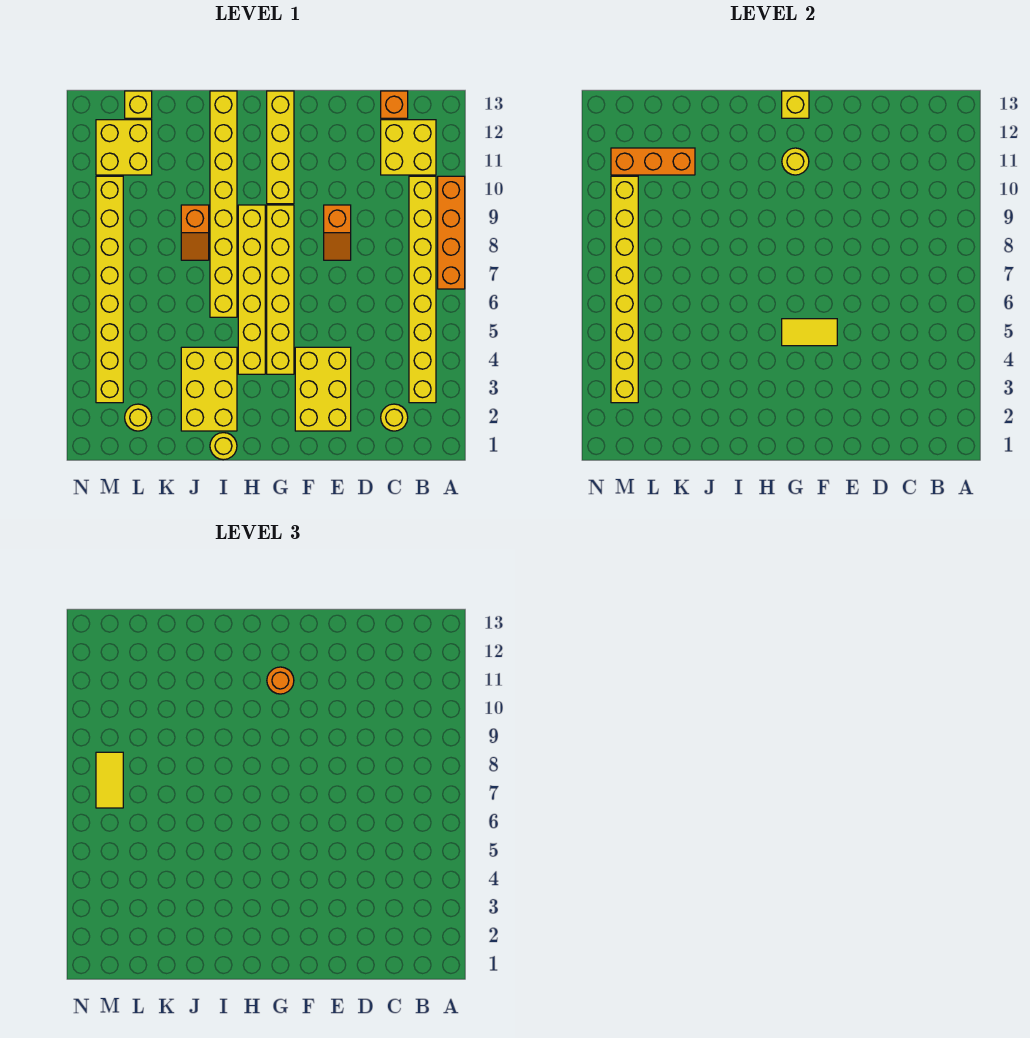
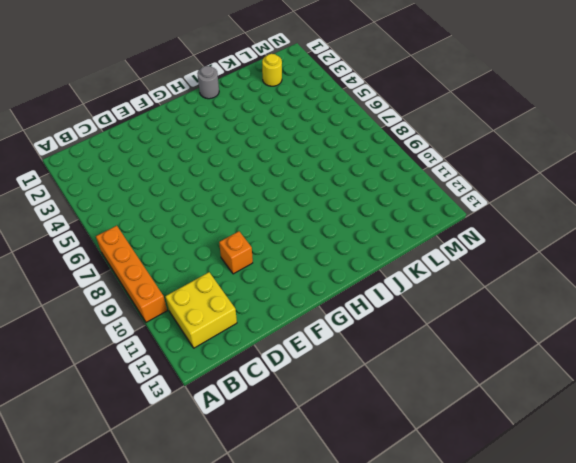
orange brick E10 level 1 -> orange brick C13 level 1
grey round brick I1 level 1 -> yellow round brick I1 level 1
none -> yellow brick B3:B10 level 1
none -> yellow round brick C2 level 1
none -> yellow brick E2:F4 level 1

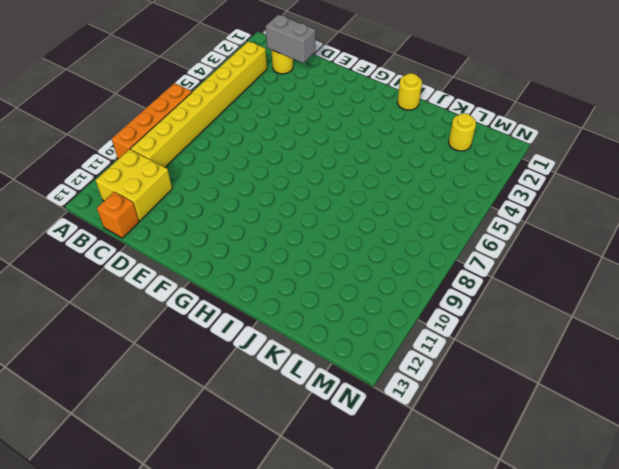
grey brick C2:D2 level 2 -> none
none -> yellow brick E2:F4 level 1
none -> orange slope E8:E9 level 1 top 9
none -> yellow brick G4:G9 level 1

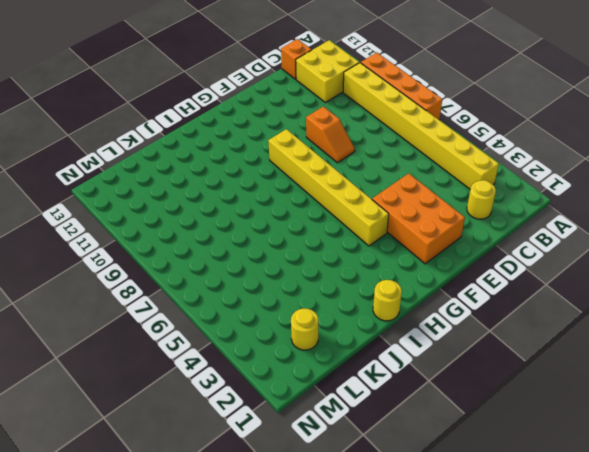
orange brick E2:F4 level 1 -> yellow brick E2:F4 level 1
none -> yellow brick G10:G13 level 1
none -> yellow brick H4:H9 level 1
none -> yellow brick I2:J4 level 1

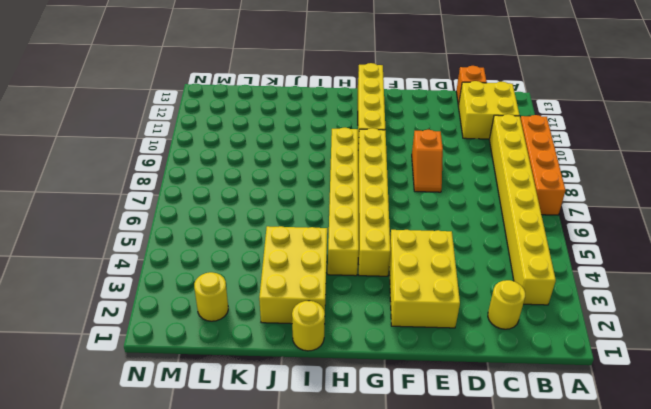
none -> yellow brick I6:I13 level 1
none -> orange slope J8:J9 level 1 top 9
none -> yellow brick L11:M12 level 1

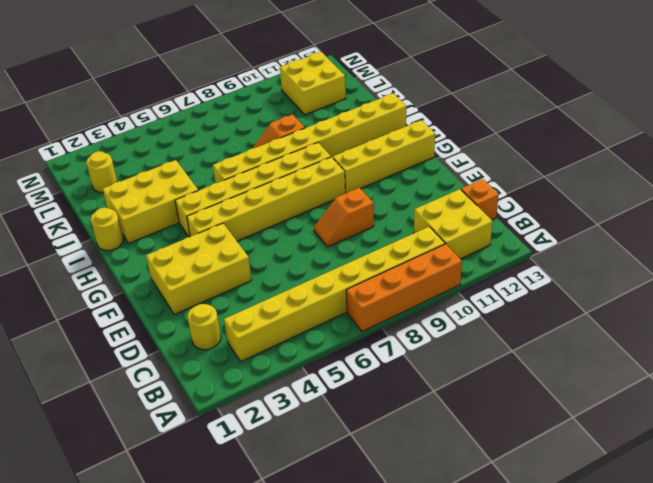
none -> yellow brick L13 level 1
none -> yellow brick M3:M10 level 1
none -> yellow tile F5:G5 level 2

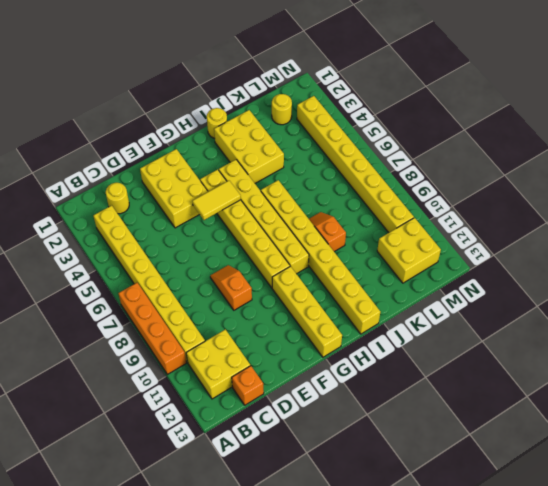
none -> yellow brick L13 level 1
none -> yellow round brick G11 level 2
none -> yellow brick G13 level 2

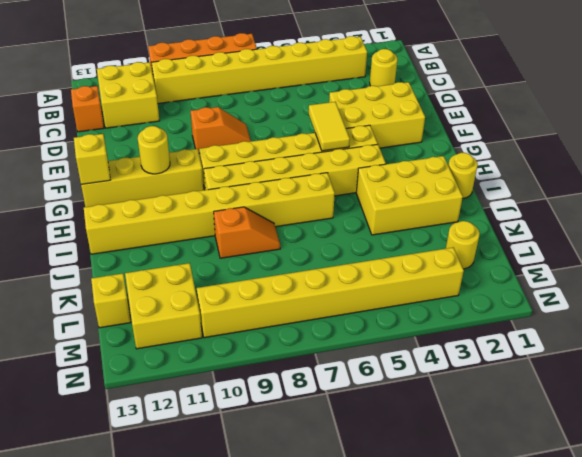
none -> orange brick K11:M11 level 2
none -> yellow brick M3:M10 level 2
none -> orange round brick G11 level 3

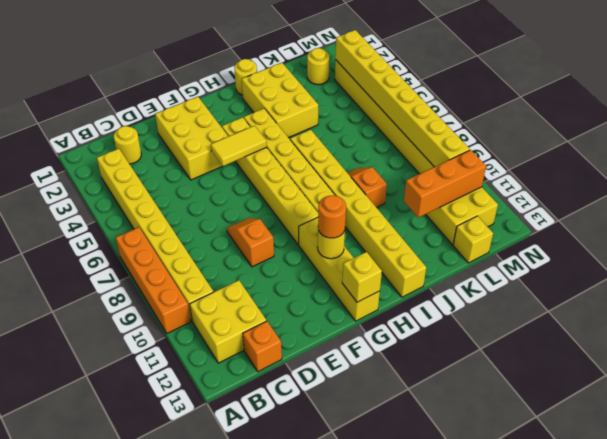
none -> yellow tile M7:M8 level 3

